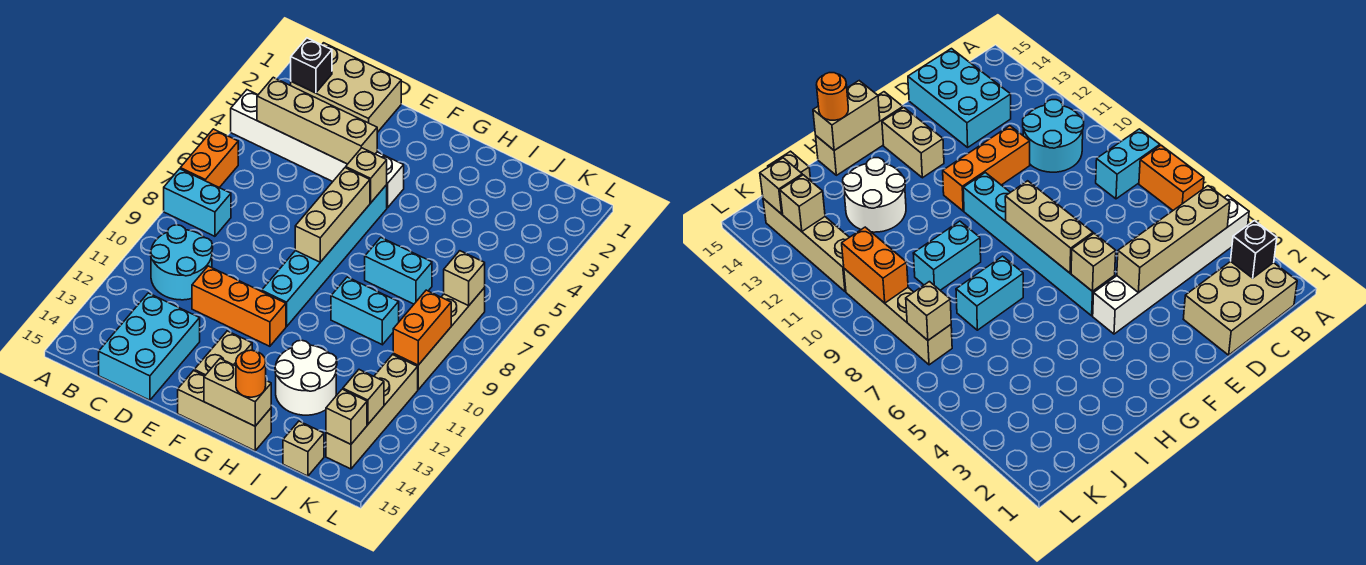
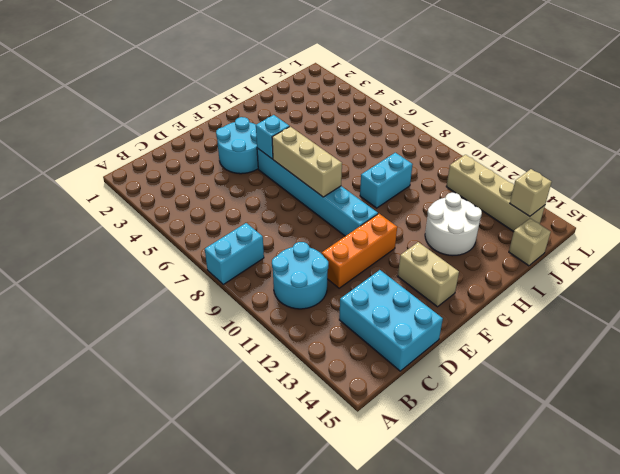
cyan round brick E3:F4 level 1 -> white brick A4:F4 level 1
cyan brick F5 level 2 -> tan brick F5 level 2
none -> orange brick A6:A7 level 1
none -> tan brick B1:D2 level 1
none -> tan brick F15:H15 level 1

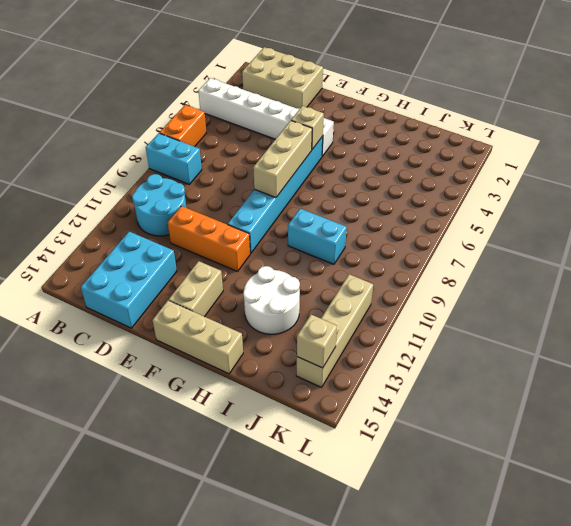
none -> cyan brick H7:I7 level 1
none -> tan brick J15 level 1
none -> tan brick K7:K10 level 1

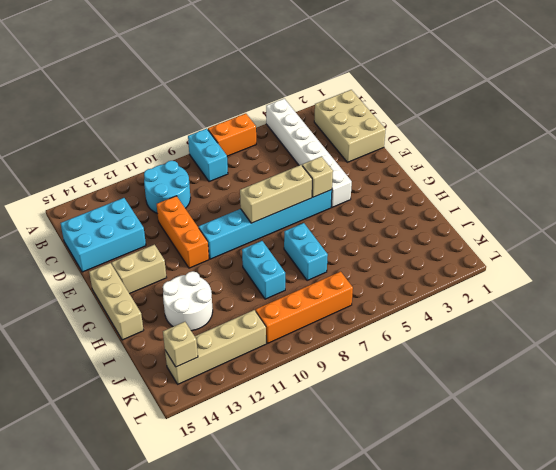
orange brick K7:K10 level 1 -> tan brick K7:K10 level 1
none -> tan brick J15 level 1
none -> black brick B2 level 2
none -> tan brick B4:E4 level 2

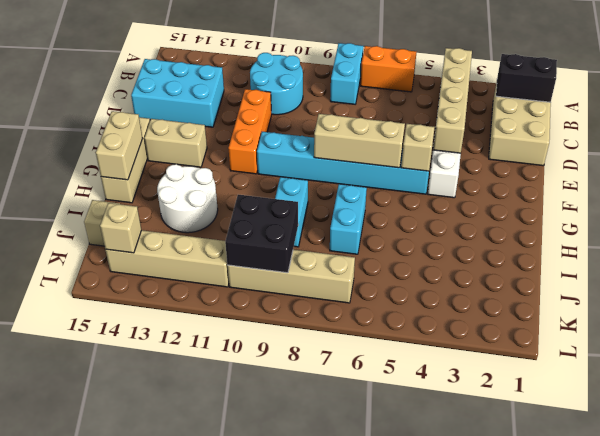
black brick B1:B2 level 2 -> black brick B2 level 2
black brick J9:K10 level 2 -> orange brick K9:K10 level 2
none -> tan brick K7 level 2
none -> tan brick K13 level 2
none -> orange round brick H15 level 3

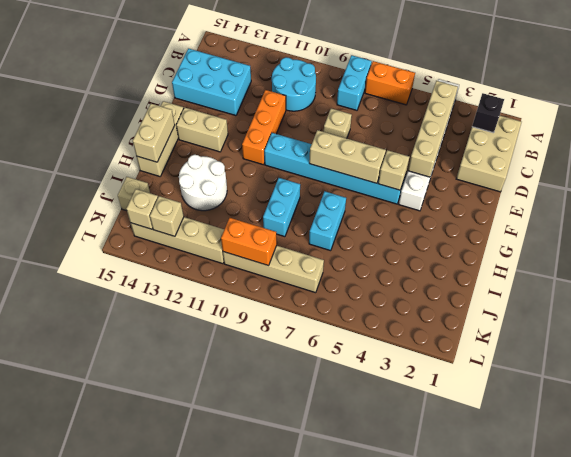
tan brick D8 level 1 -> tan brick K7 level 2
none -> orange round brick H15 level 3

